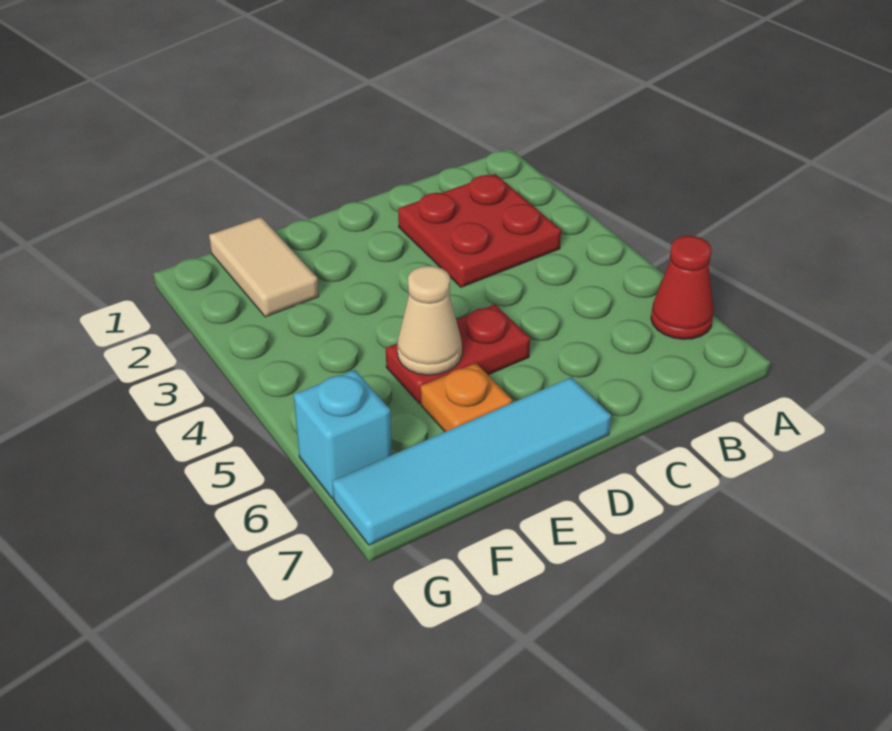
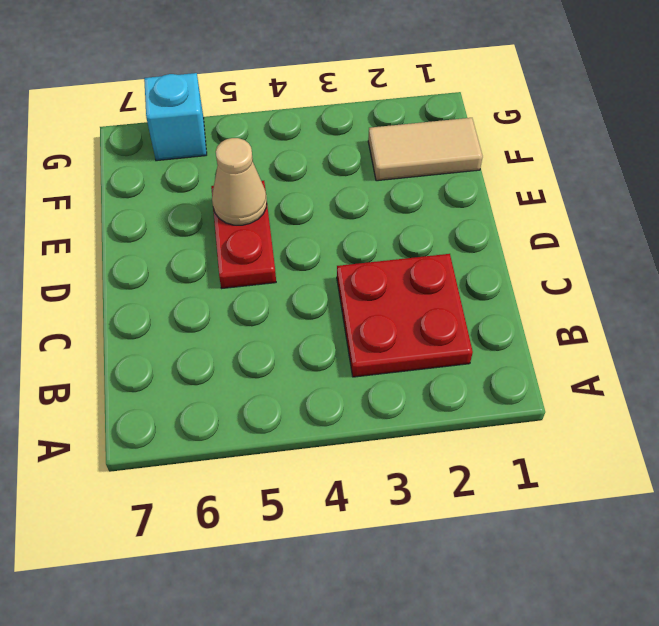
none -> red cone A6 level 1
none -> cyan tile D7:G7 level 1

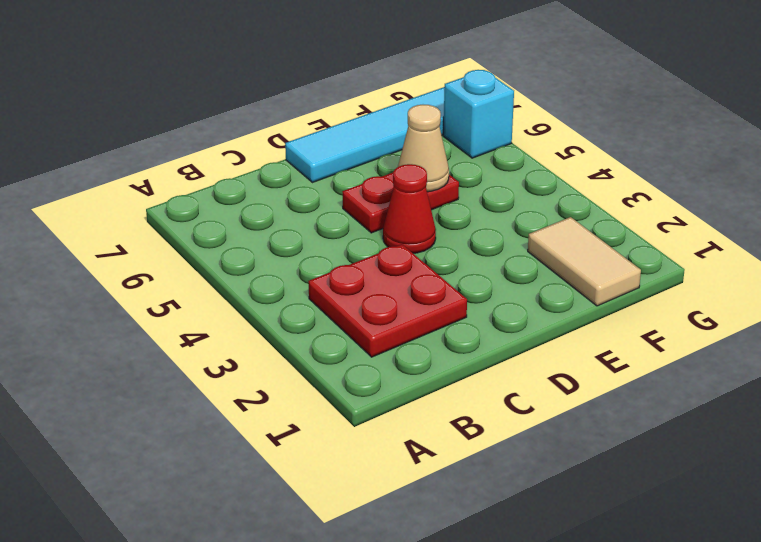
red cone D4 level 1 -> red cone A6 level 1
none -> orange plate E6 level 1

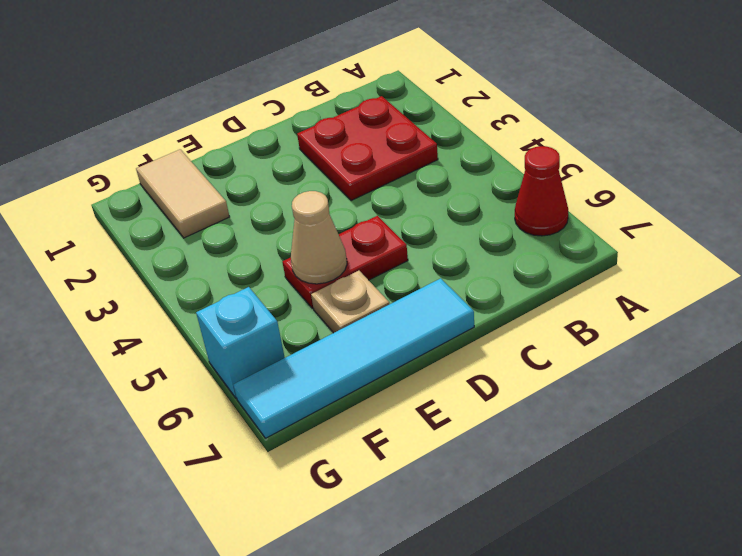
tan plate E6 level 1 -> orange plate E6 level 1

